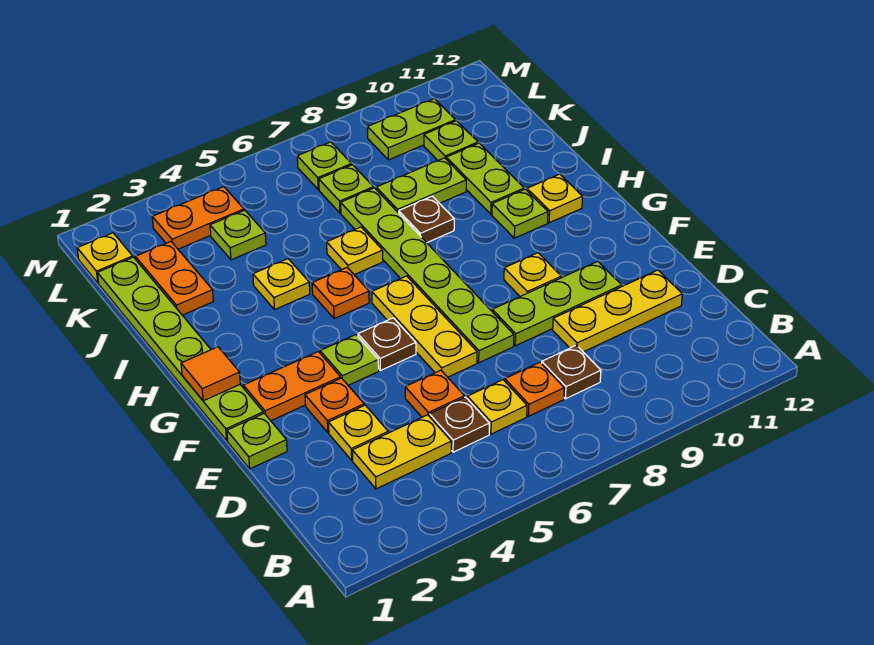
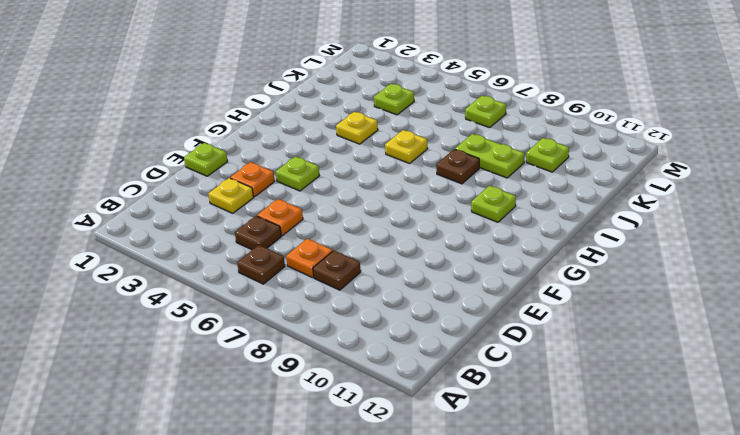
brown plate B6 level 1 -> brown plate F5 level 1
none -> yellow plate C3:C4 level 1
none -> yellow plate C6 level 1
none -> yellow plate D9:D11 level 1
none -> yellow plate E6:G6 level 1

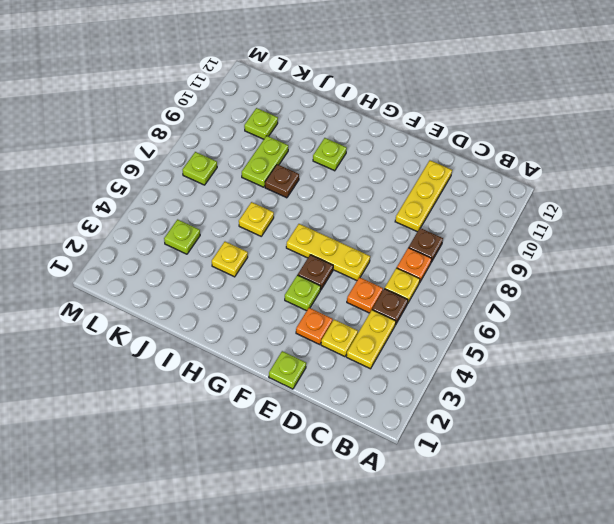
none -> lime plate E7:J7 level 1
none -> lime plate E8:E10 level 1
none -> lime plate F1:K1 level 1
none -> orange plate F2:F3 level 1

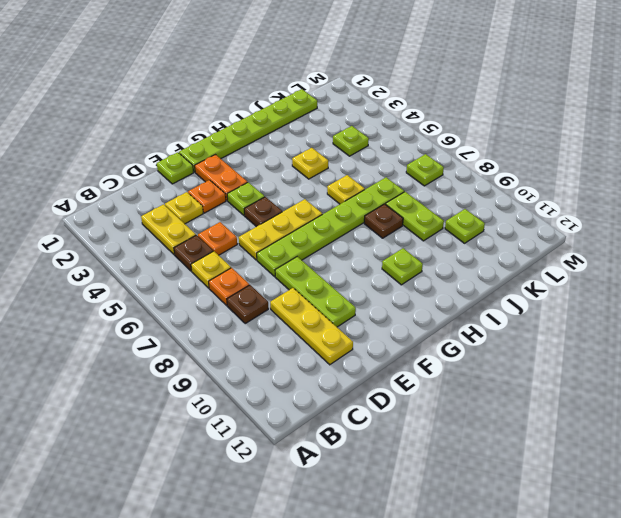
none -> yellow plate F9 level 1
none -> orange plate H5 level 1
none -> yellow plate H11 level 1
none -> lime plate I10:J10 level 1

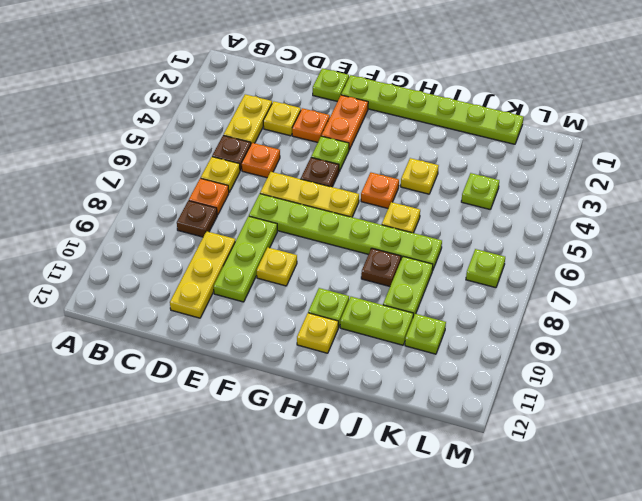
none -> orange plate J2:K2 level 1
none -> lime plate K7 level 1
none -> yellow plate L1 level 1
none -> orange plate L3:L4 level 1

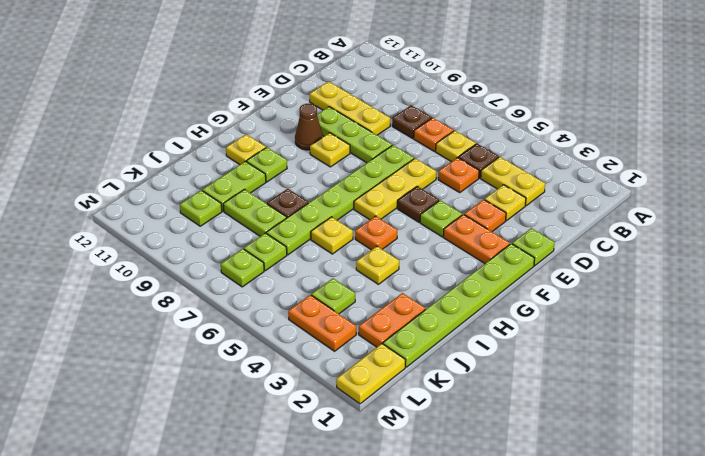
brown cone F10 level 1 -> none
yellow plate L1:M1 level 1 -> yellow plate L1 level 1
none -> lime plate L9:L10 level 1
none -> orange tile G1 level 2

